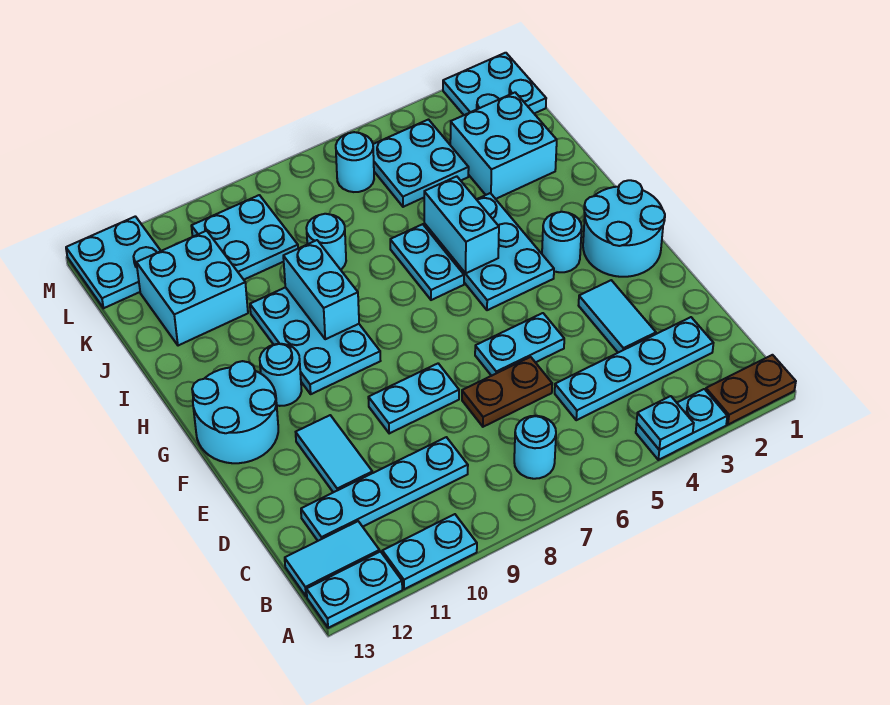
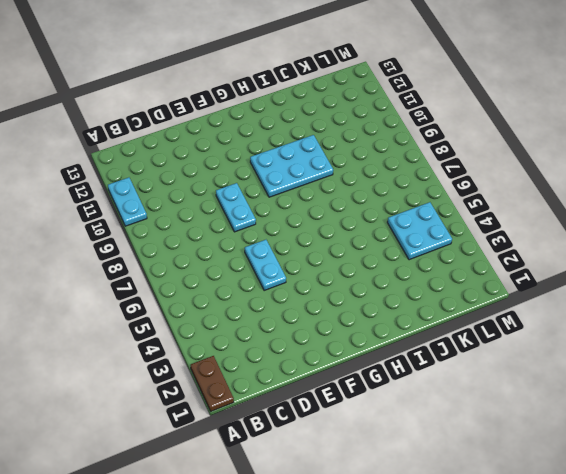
none -> cyan plate A3:A4 level 1
none -> cyan plate A12:A13 level 1
none -> cyan round brick B7 level 1
none -> cyan tile B12:B13 level 1

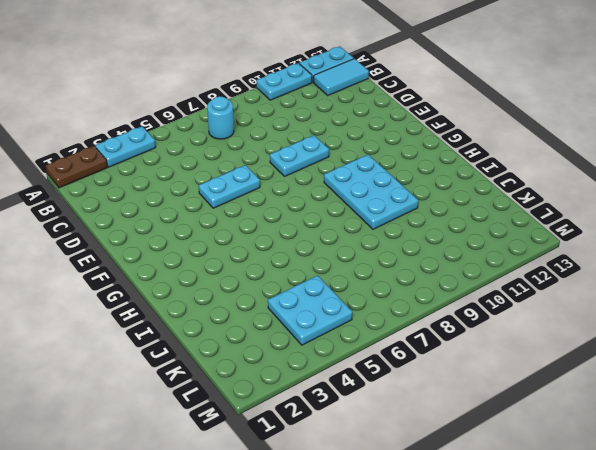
none -> cyan plate C2:C5 level 1
none -> cyan plate C9:C12 level 1
none -> cyan tile D3:E3 level 1
none -> brown plate D6:D7 level 1

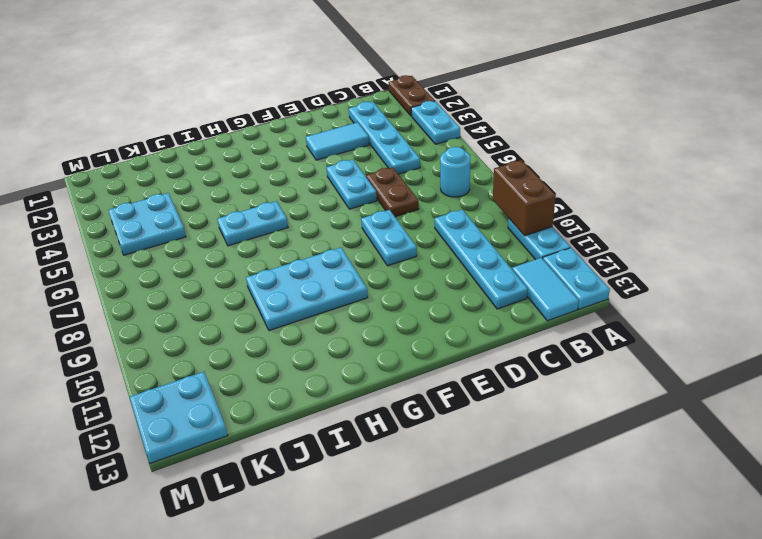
brown brick A9:A10 level 2 -> none
none -> cyan tile D11:E11 level 1
none -> cyan round brick F1:G2 level 1
none -> cyan round brick F12:G13 level 1
none -> cyan round brick G3 level 1

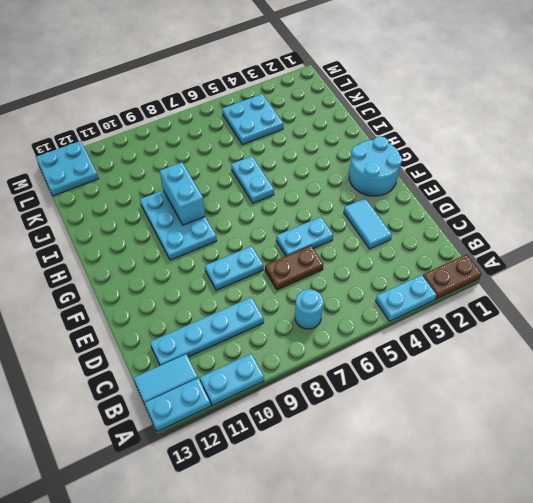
none -> cyan plate C2:C5 level 1
none -> cyan tile D11:E11 level 1
none -> cyan round brick F12:G13 level 1
none -> cyan round brick G3 level 1

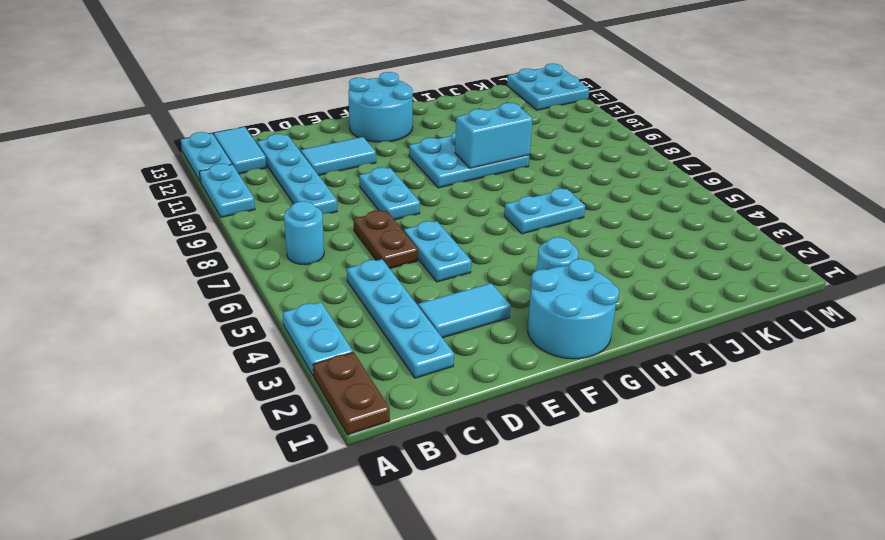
none -> cyan plate G4:I5 level 1
none -> cyan round brick G11 level 1
none -> cyan brick J2:K3 level 1
none -> cyan round brick J8 level 1

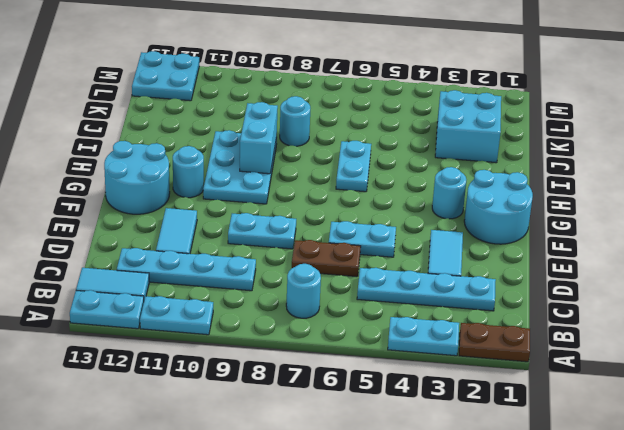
none -> cyan plate G4:I5 level 1
none -> cyan brick J11:K12 level 1
none -> cyan plate K4:L5 level 1
none -> cyan plate K9:L10 level 1

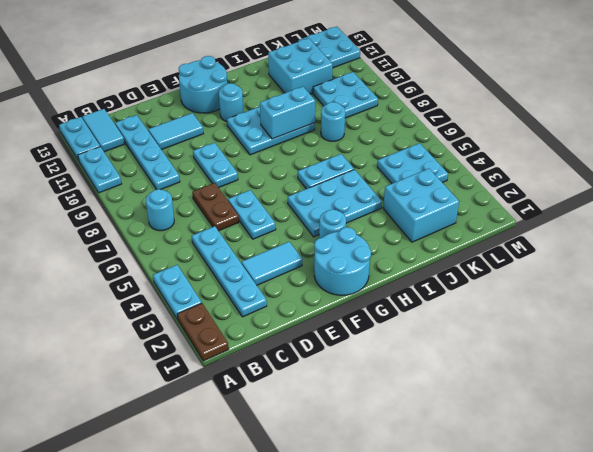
none -> cyan plate L1:M2 level 1
none -> cyan round brick L6 level 1
none -> cyan plate A4 level 2
none -> cyan brick H5:I5 level 2

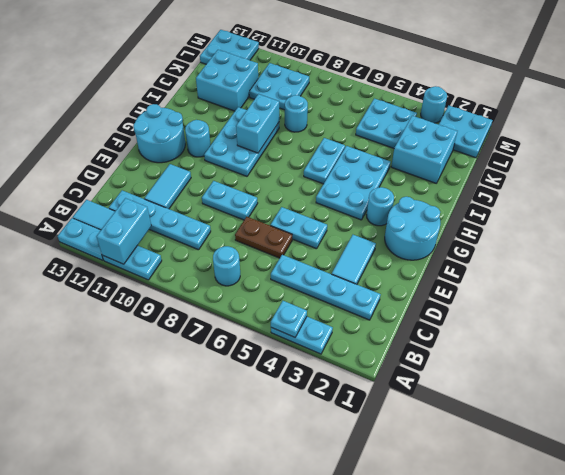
cyan brick A11:B11 level 2 -> cyan brick H5:I5 level 2
cyan round brick M3 level 1 -> cyan round brick L6 level 1
none -> brown plate A1:A2 level 1

